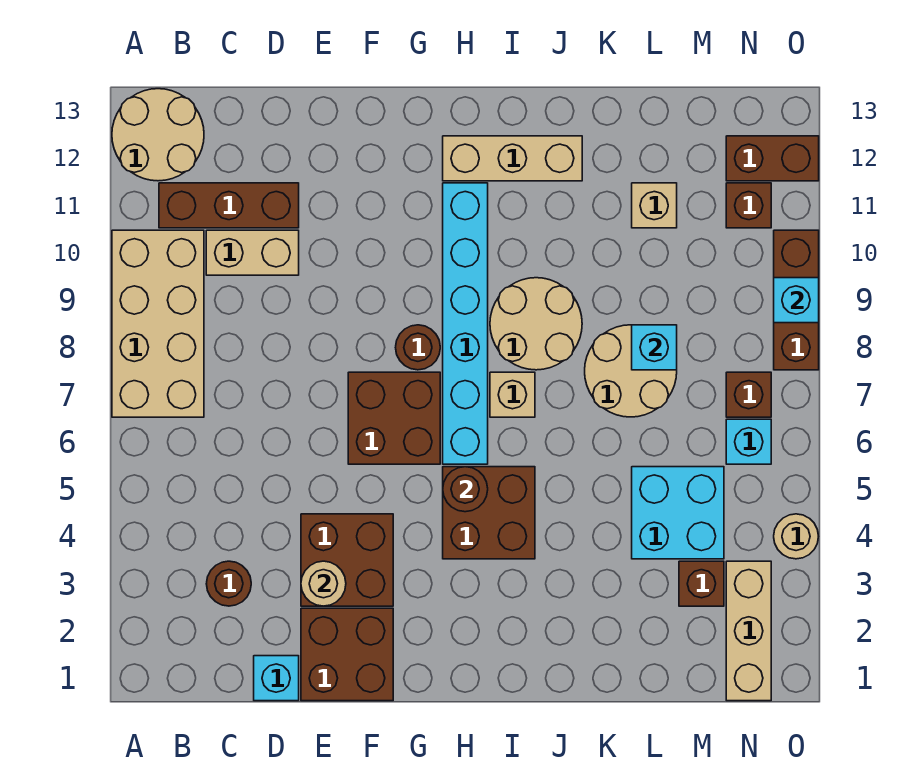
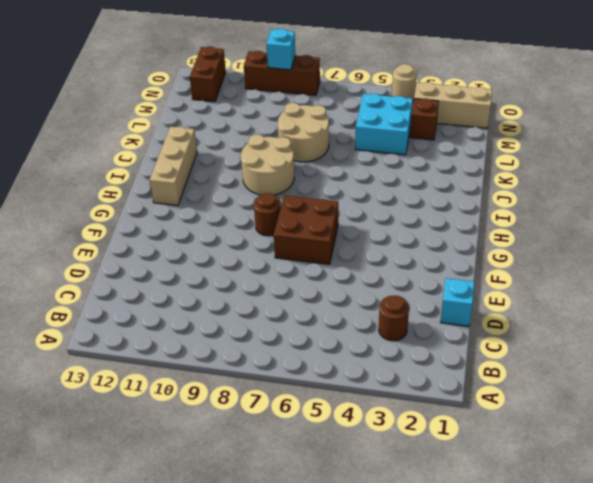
none -> tan brick A7:B10 level 1
none -> tan round brick A12:B13 level 1
none -> brown brick B11:D11 level 1
none -> tan brick C10:D10 level 1

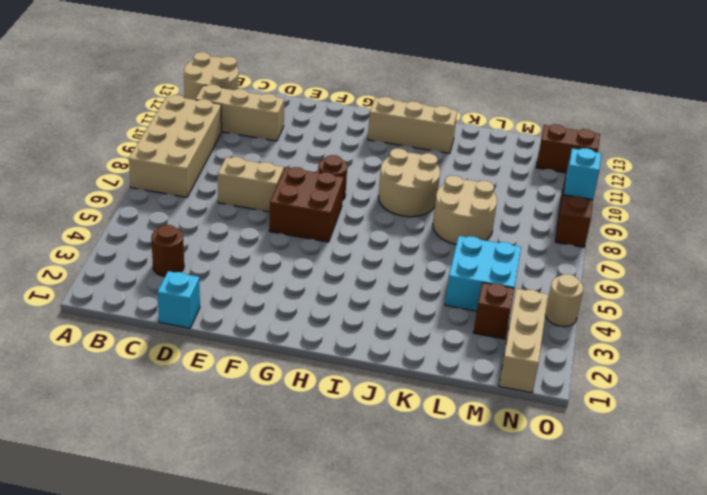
tan brick B11:D11 level 1 -> brown brick B11:D11 level 1
tan brick D7:E7 level 1 -> tan brick C10:D10 level 1
none -> brown brick E1:F2 level 1
none -> brown brick E3:F4 level 1
none -> brown brick H4:I5 level 1
none -> cyan brick H6:H11 level 1

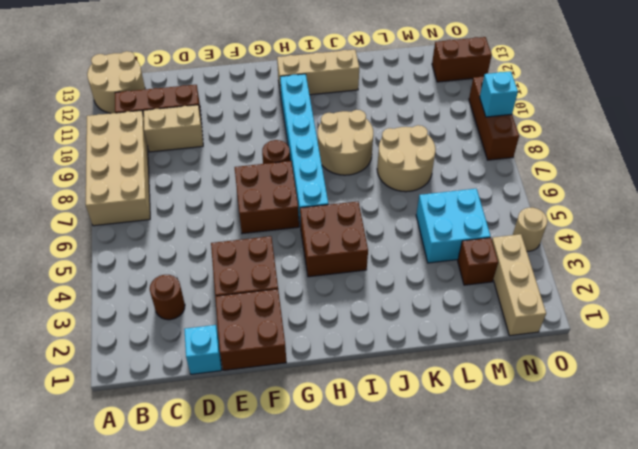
none -> tan brick I7 level 1
none -> tan brick L11 level 1
none -> cyan brick N6 level 1
none -> brown brick N7 level 1

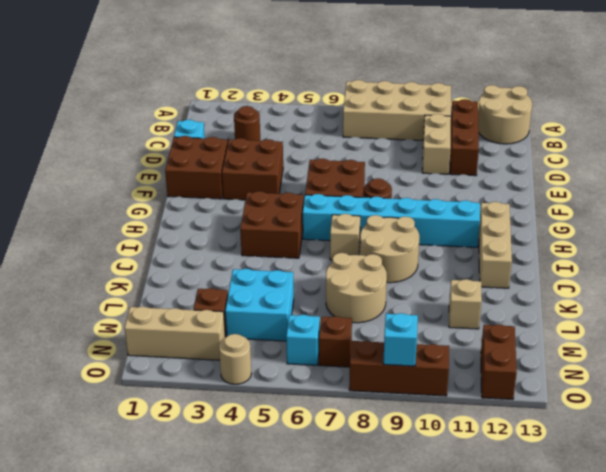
none -> brown brick N11 level 1
none -> tan round brick E3 level 2
none -> brown round brick H5 level 2
none -> cyan brick L8 level 2

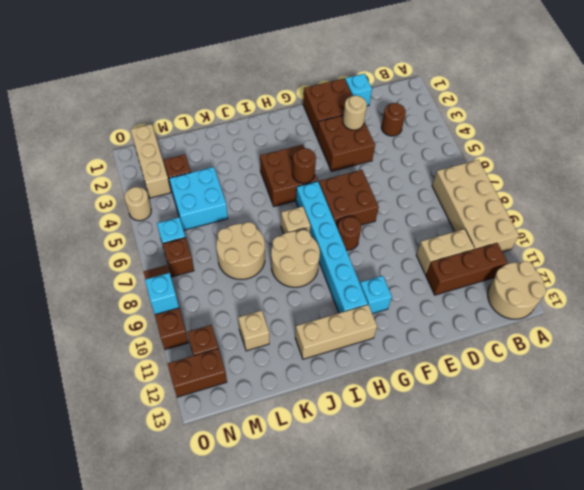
cyan brick G11 level 1 -> cyan brick L8 level 2

